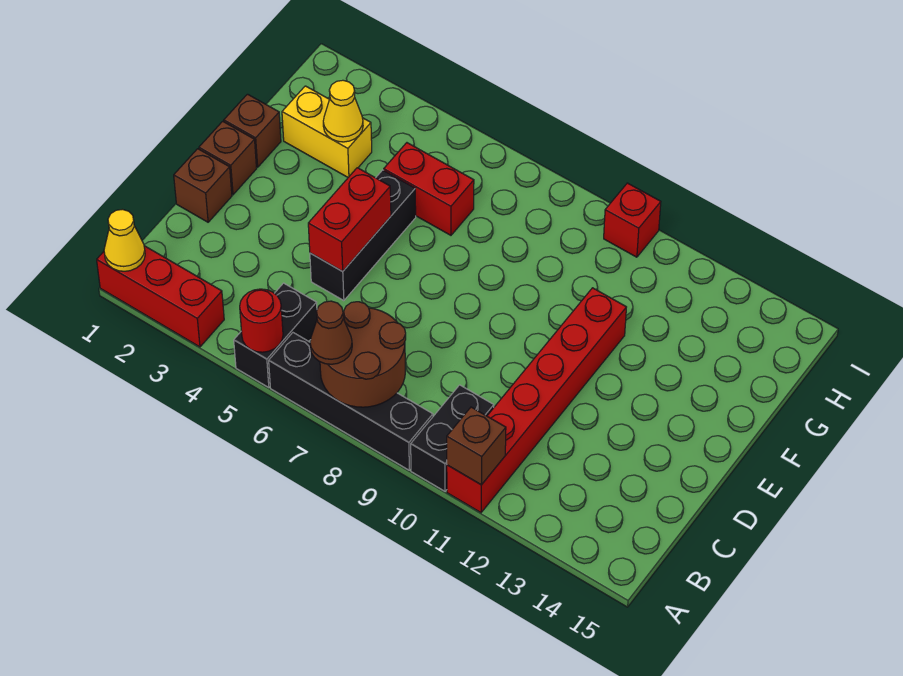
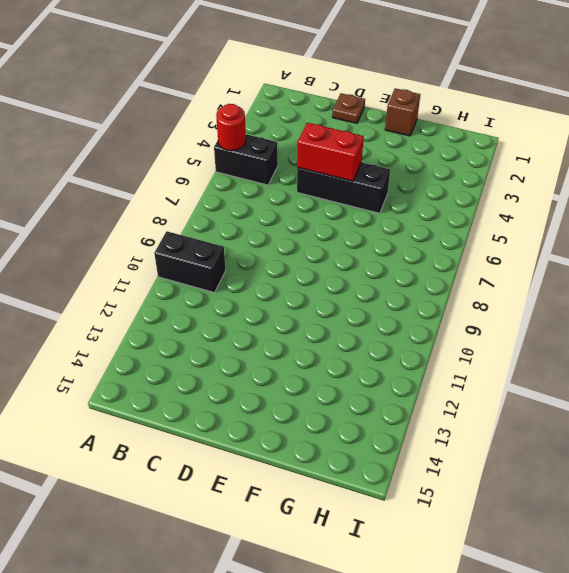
brown plate D1 level 1 -> brown brick D1 level 1
none -> red brick A1:A3 level 1
none -> black brick A6:A9 level 1
none -> red brick A11:F11 level 1

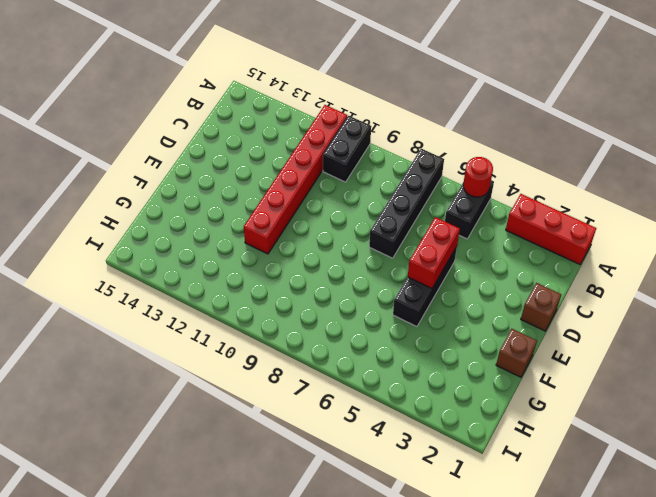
black brick A7:D7 level 1 -> black brick A6:A9 level 1
none -> brown brick E1 level 1
none -> yellow brick G2:G3 level 1
none -> red brick G5:G6 level 1

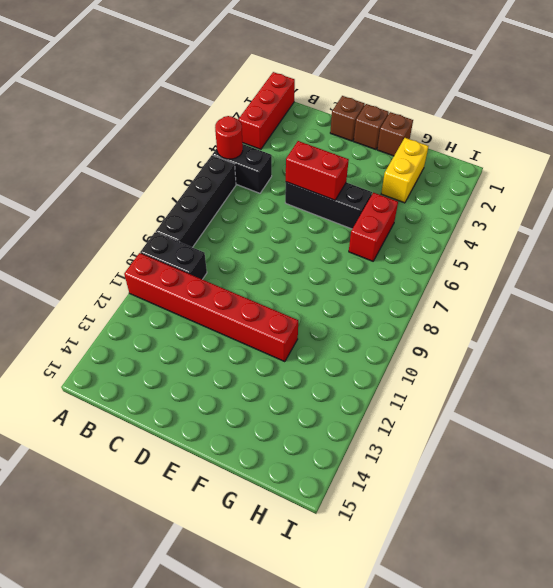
none -> red brick I10 level 1
none -> yellow cone A1 level 2
none -> brown round brick A7:B8 level 2

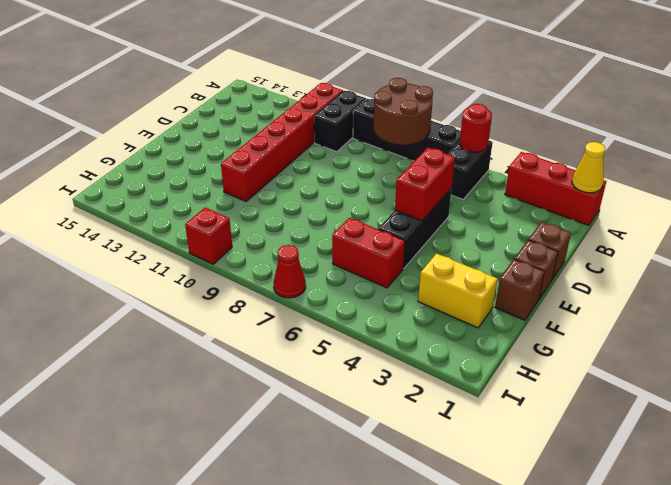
red cone I7 level 1 -> none
none -> brown brick A11 level 2
none -> yellow cone G3 level 2
none -> brown cone A7 level 3

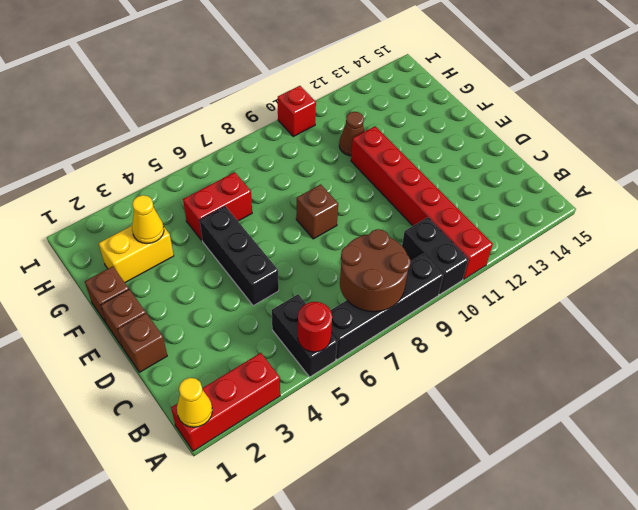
brown brick E8 level 1 -> brown brick A11 level 2
brown cone G11 level 1 -> brown cone A7 level 3
none -> red brick D5:E5 level 2

